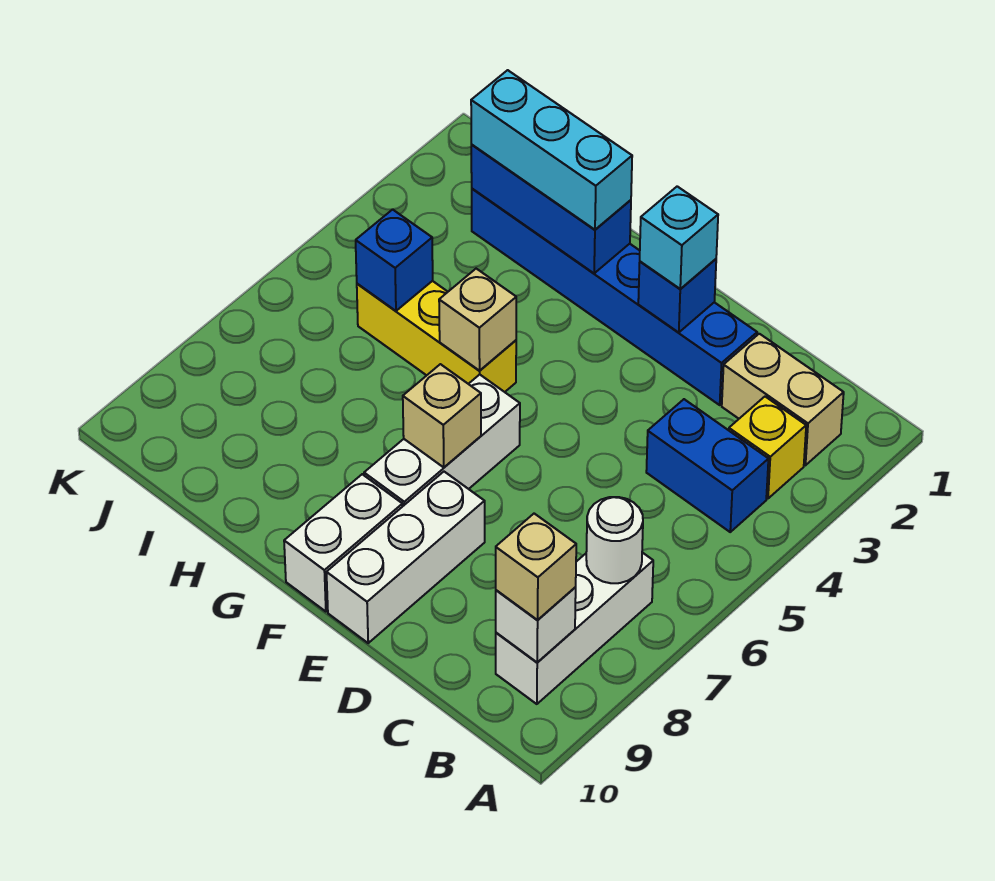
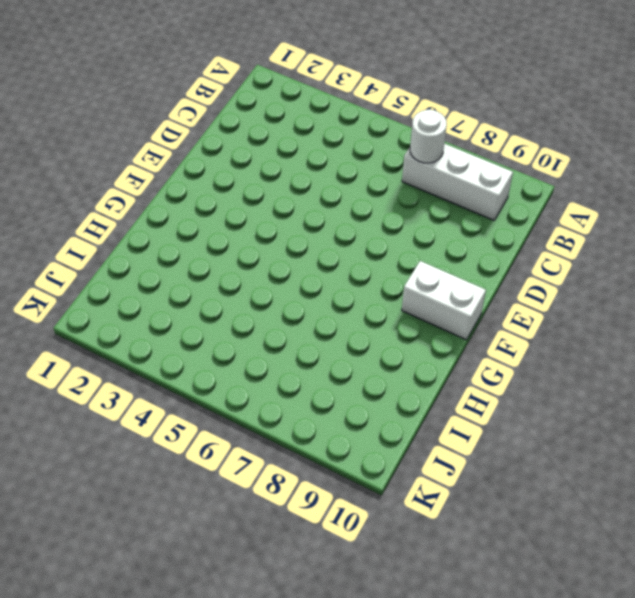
none -> tan brick B2:C2 level 1
none -> yellow brick B3 level 1
none -> blue brick B4:C4 level 1

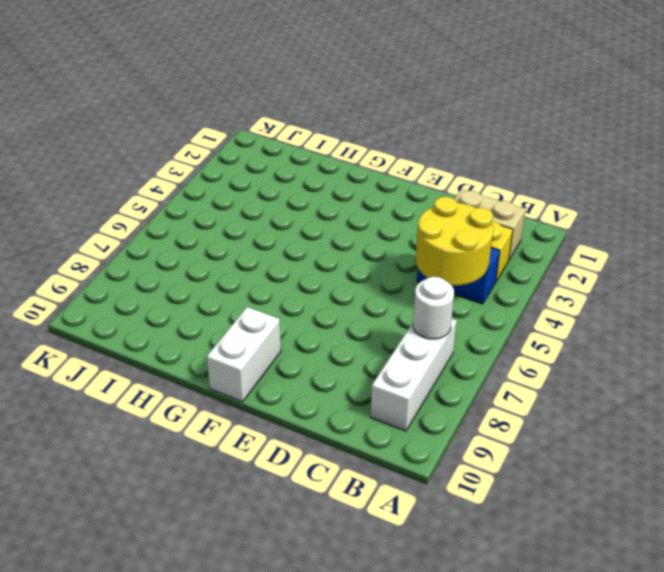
yellow round brick B4:C5 level 2 -> none
none -> blue brick D2:I2 level 1
none -> white brick E8:E10 level 1
none -> white brick F6:F8 level 1

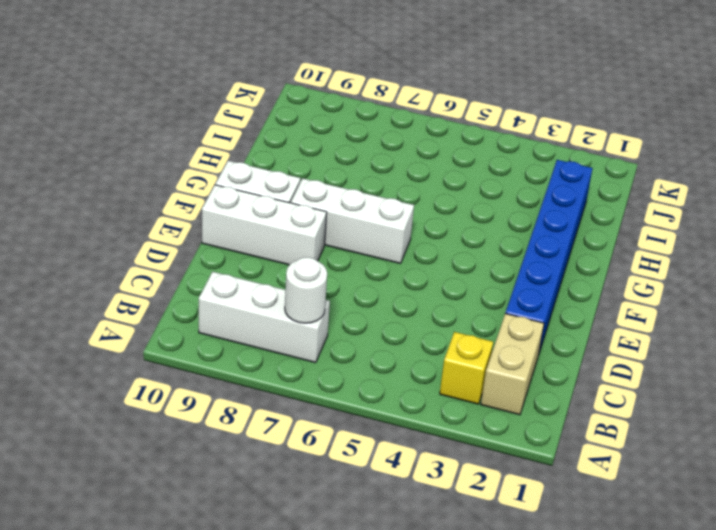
none -> blue brick B4:C4 level 1
none -> yellow brick G5:I5 level 1
none -> white brick B9 level 2

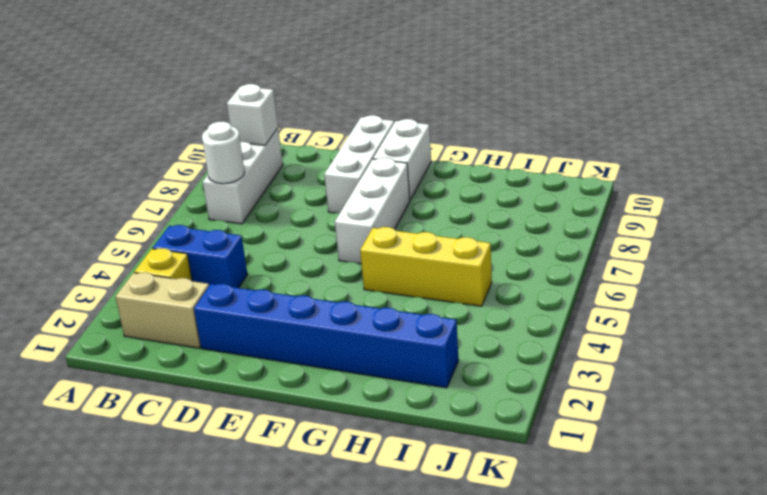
none -> blue brick E2 level 2
none -> tan brick F7 level 2
none -> blue brick G2:I2 level 2

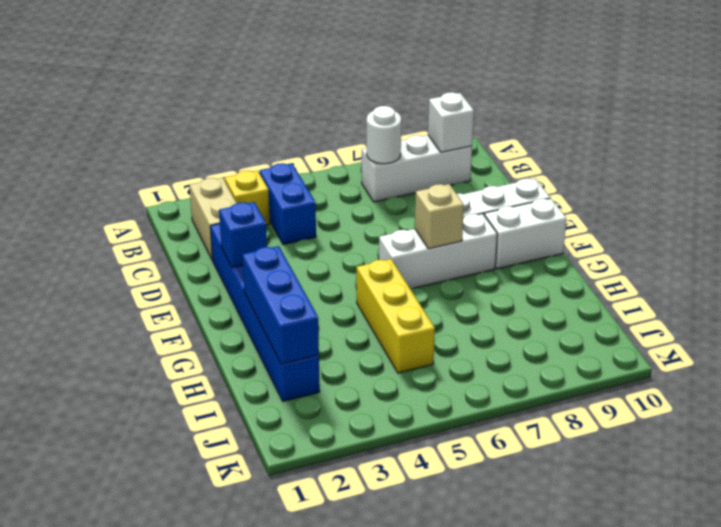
none -> tan brick G5 level 2
none -> blue brick I5 level 2
none -> tan brick B9 level 3

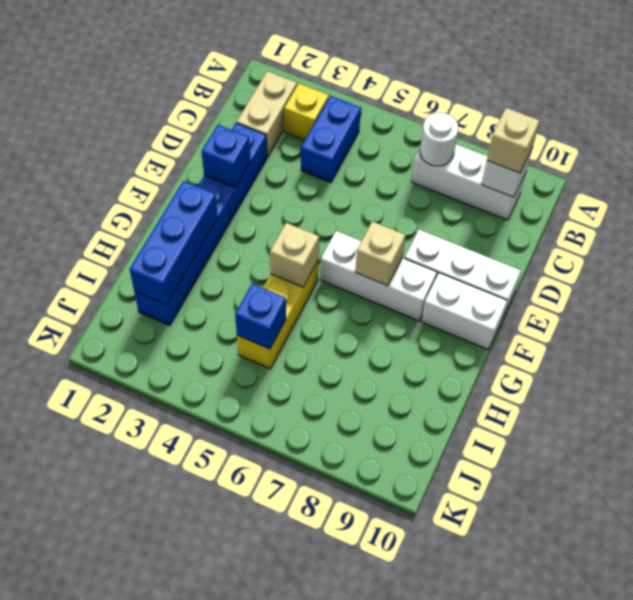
none -> cyan brick E2 level 3
none -> cyan brick G2:I2 level 3

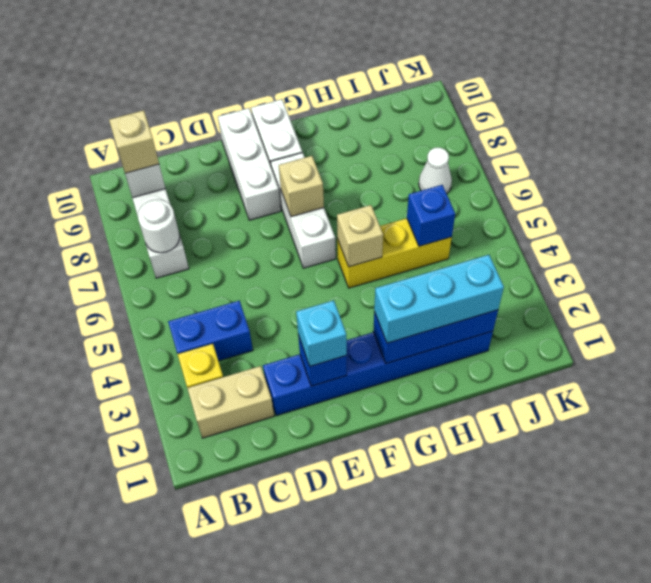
white cone J7 level 1 -> none

